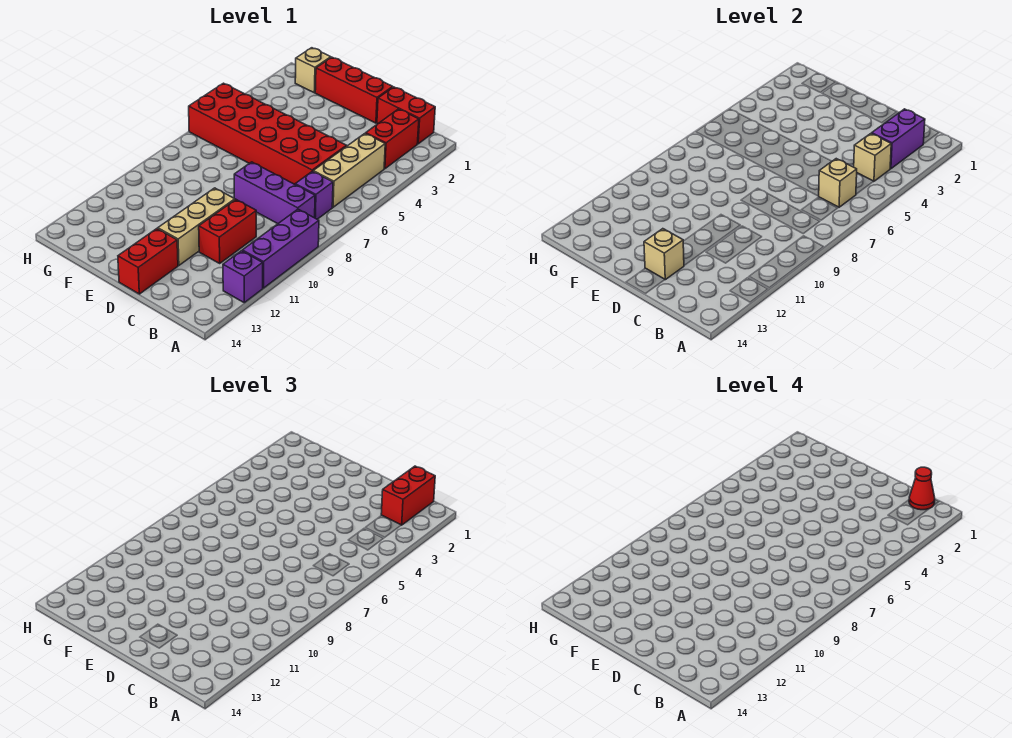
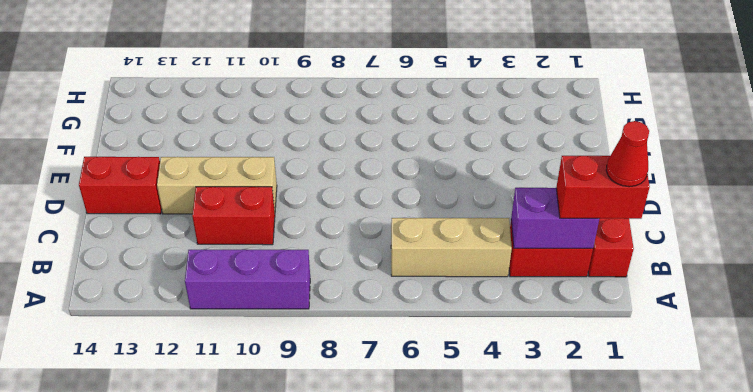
none -> purple brick A12 level 1
none -> purple brick B7 level 1
none -> purple brick B8:D8 level 1

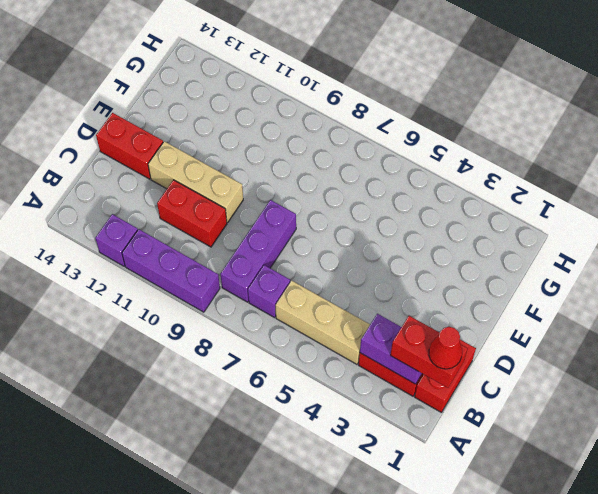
none -> red brick C5:H6 level 1
none -> red brick D1:F1 level 1
none -> tan brick G1 level 1

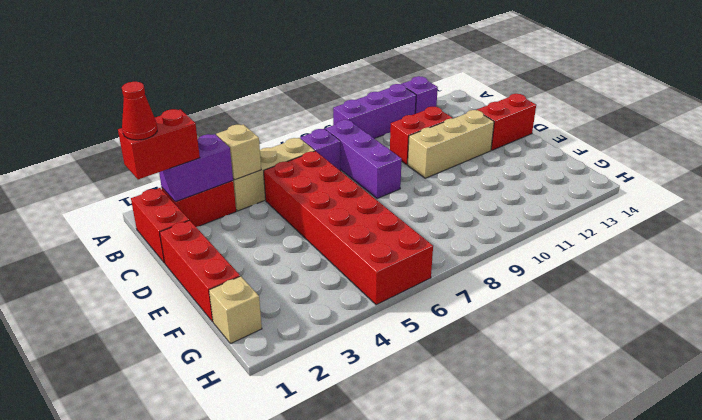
none -> tan brick B6 level 2
none -> tan brick D13 level 2

